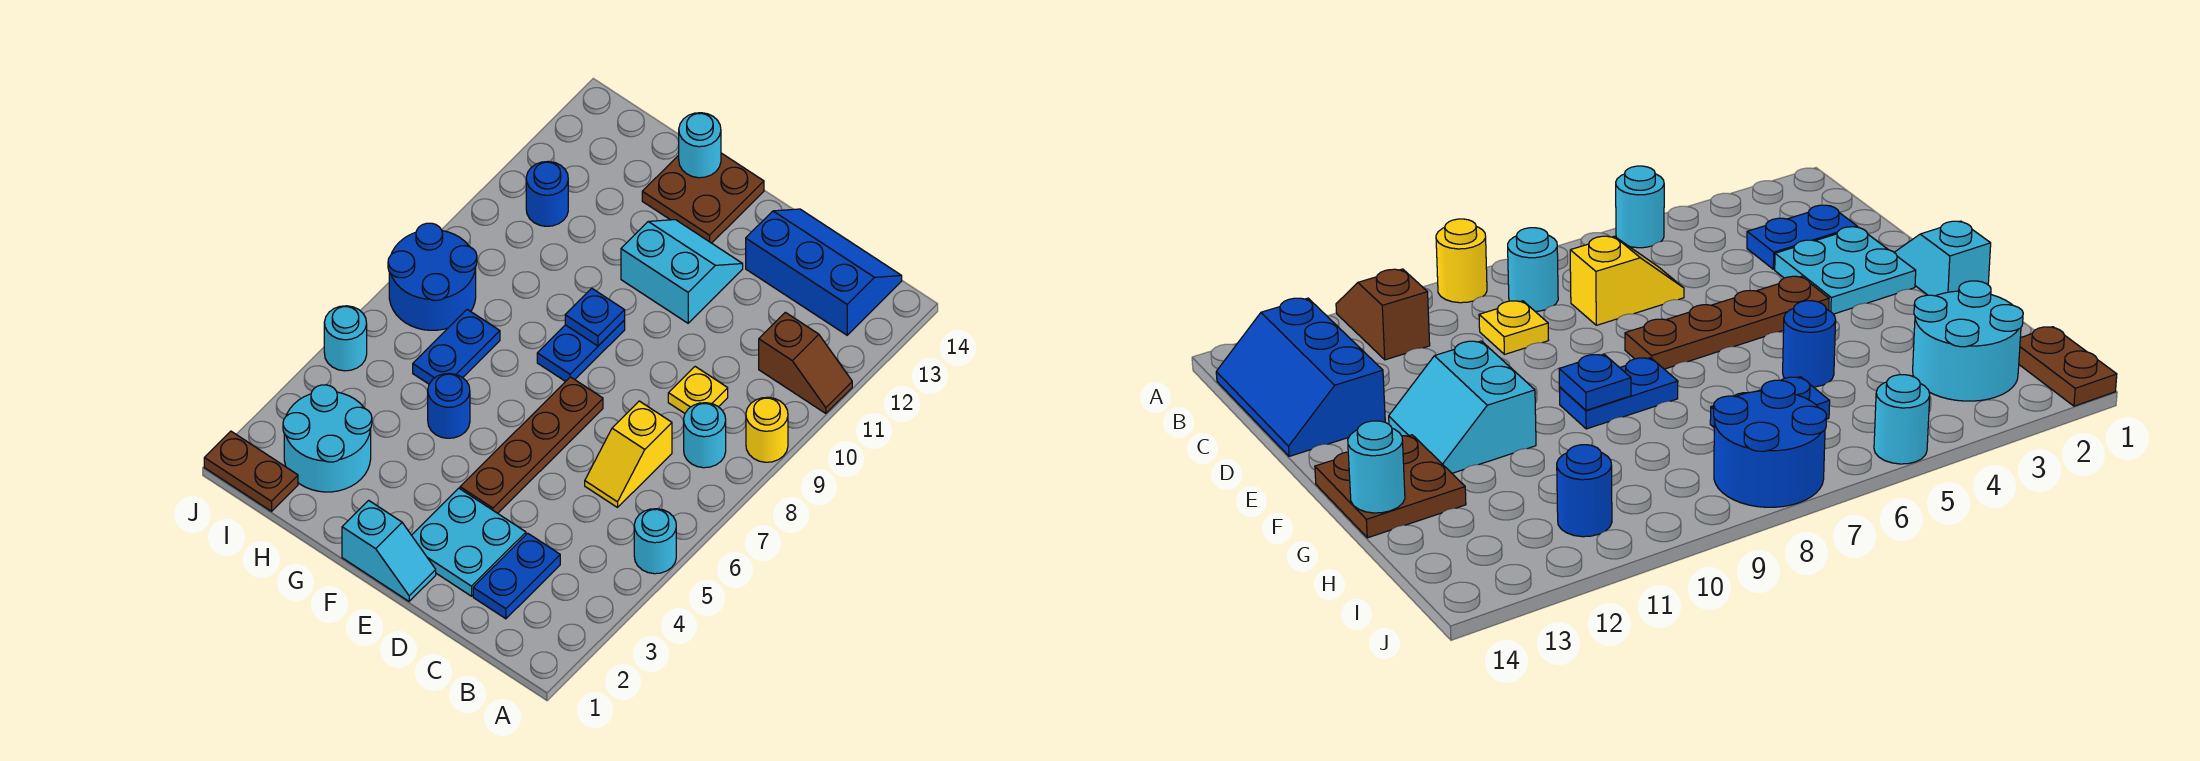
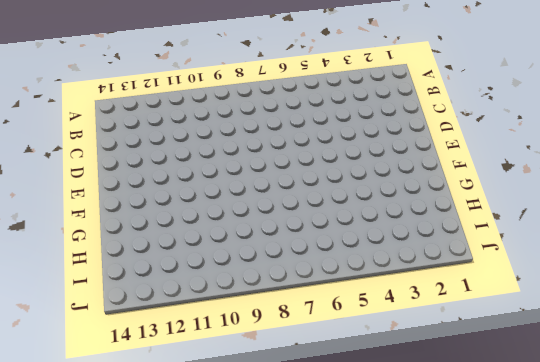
none -> cyan round brick A5 level 1
none -> yellow round brick A9 level 1
none -> brown slope A11:B11 level 1 top B

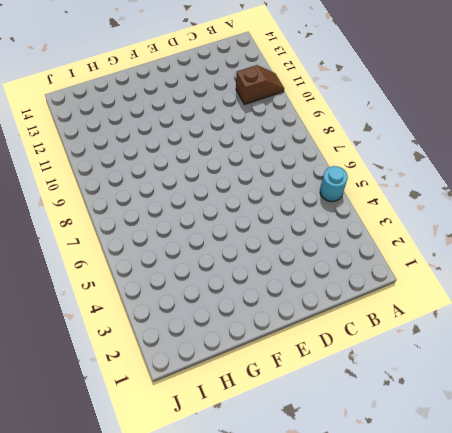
none -> yellow round brick A9 level 1
none -> cyan round brick B8 level 1
none -> blue slope B13:D14 level 1 top 13

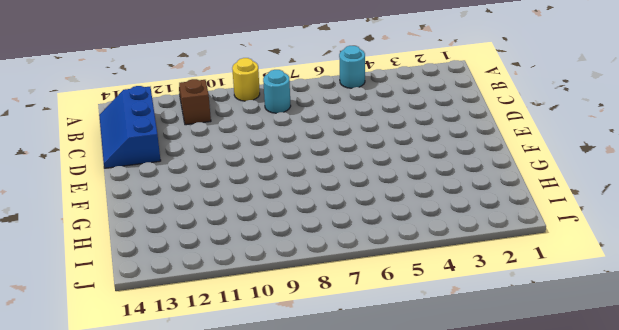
none -> blue plate C2:C3 level 1
none -> yellow slope C6:C7 level 1 top 7
none -> yellow plate C9 level 1

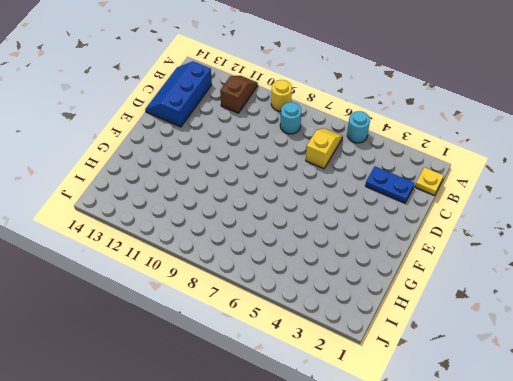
yellow plate B1 level 1 -> yellow plate C9 level 1
yellow slope B6:C6 level 1 top C -> yellow slope C6:C7 level 1 top 7
none -> cyan plate D2:E3 level 1
none -> cyan slope E1:F1 level 1 top F
none -> brown plate E4:E7 level 1

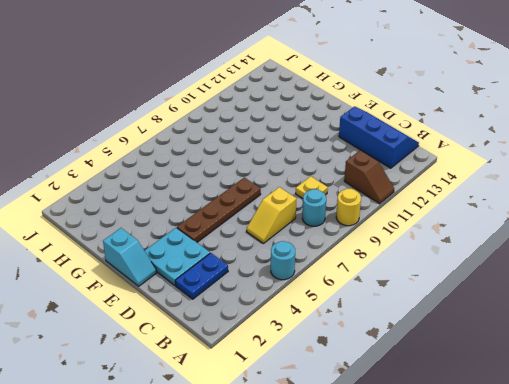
none -> cyan slope E11:F12 level 1 top 11
none -> blue plate F8:F9 level 1
none -> brown plate F13:G14 level 1

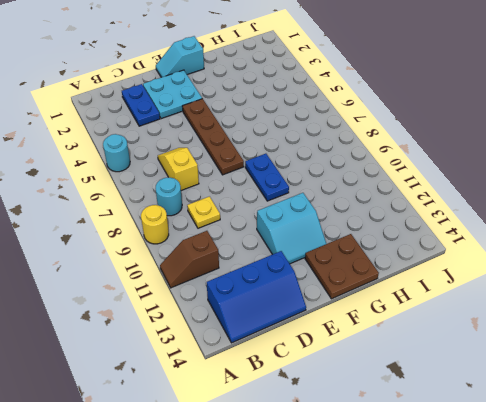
none -> blue round brick G5 level 1
none -> cyan round brick H2:I3 level 1
none -> blue plate H6:H7 level 1

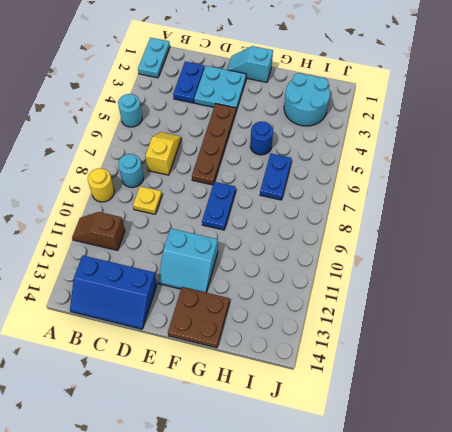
cyan plate A1:A2 level 1 -> none
none -> brown plate I1:J1 level 1
none -> blue round brick I7:J8 level 1
none -> blue round brick I11 level 1

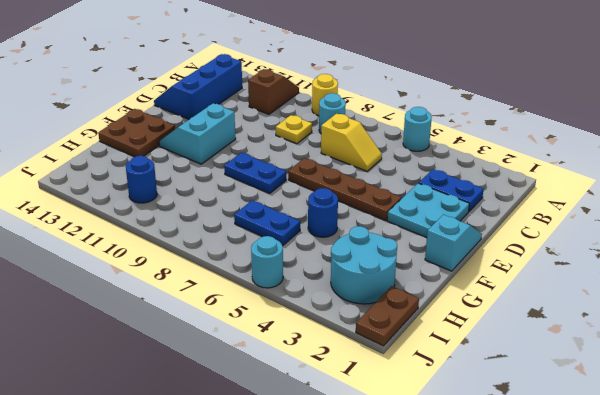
none -> blue round brick I7:J8 level 1
none -> blue plate F9 level 2
none -> cyan round brick G14 level 2

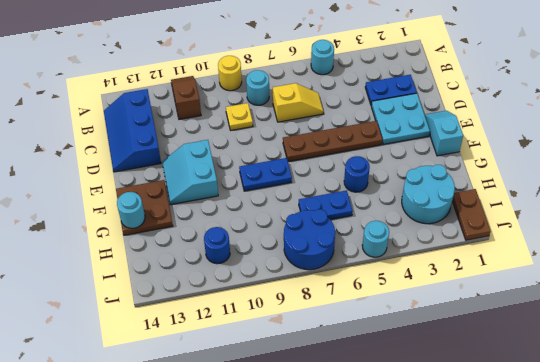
none -> blue plate F9 level 2

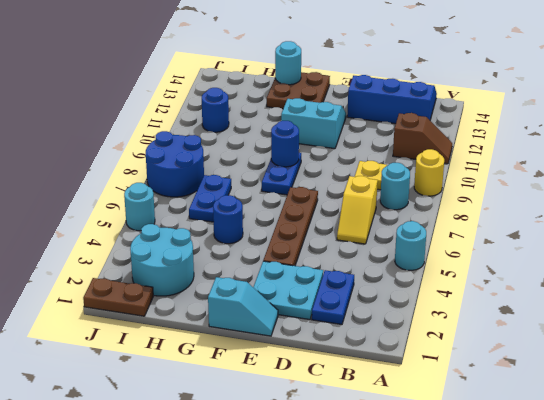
blue round brick F9 level 2 -> blue plate F9 level 2

